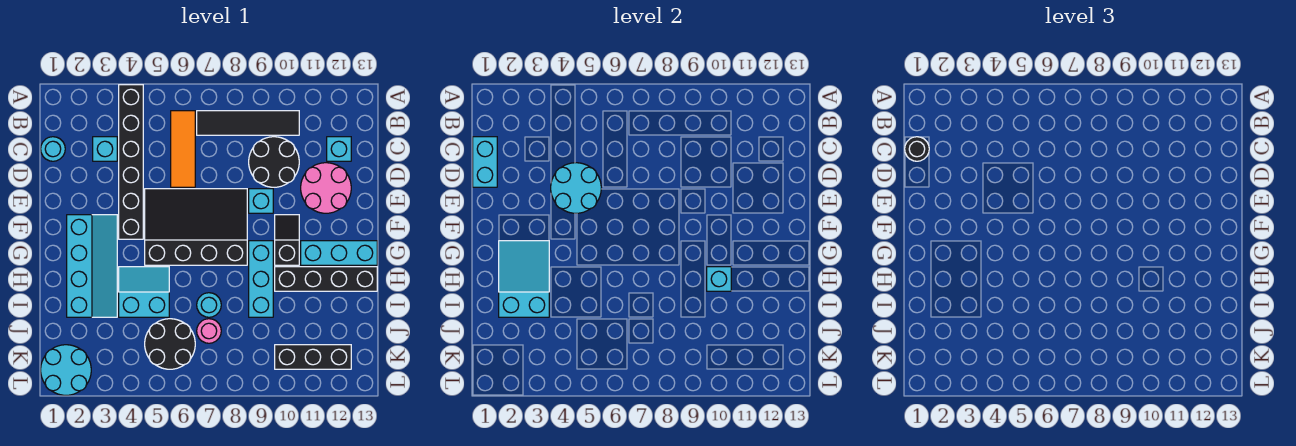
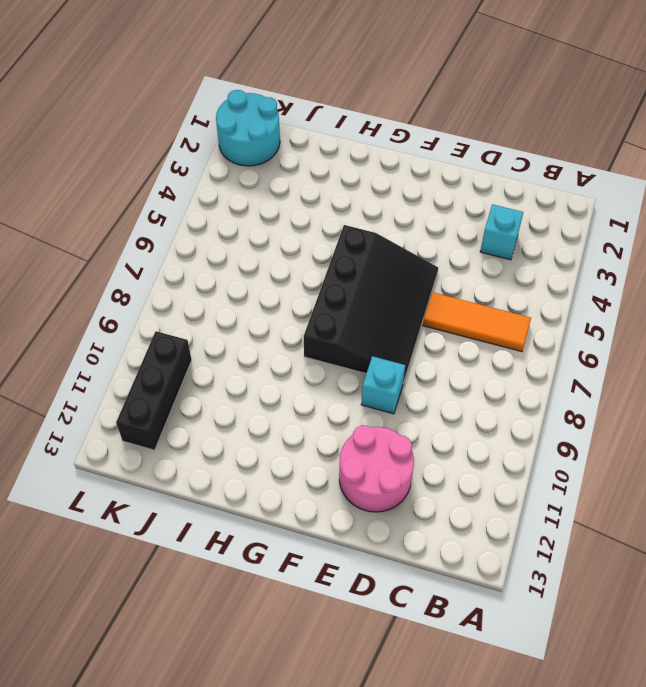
none -> black brick A4:F4 level 1
none -> black tile B7:B10 level 1
none -> cyan round brick C1 level 1

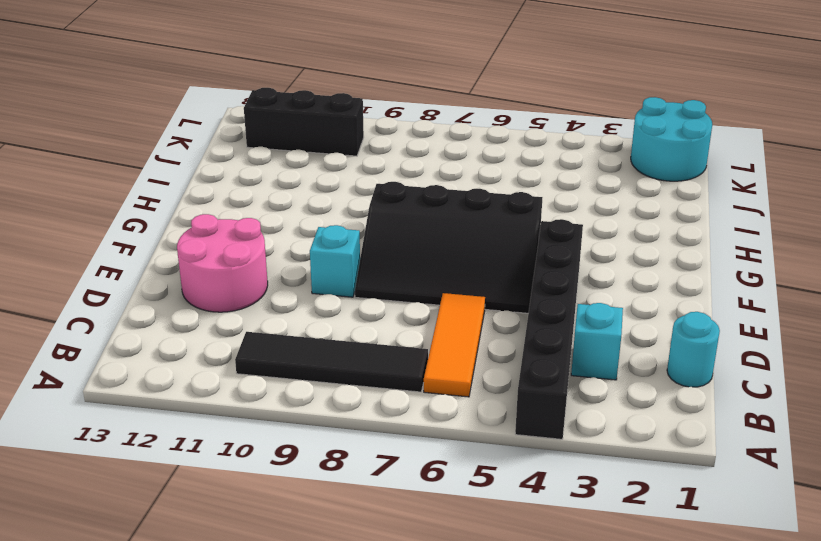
none -> black round brick C9:D10 level 1
none -> cyan brick C12 level 1
none -> cyan slope F2:I3 level 1 top 2

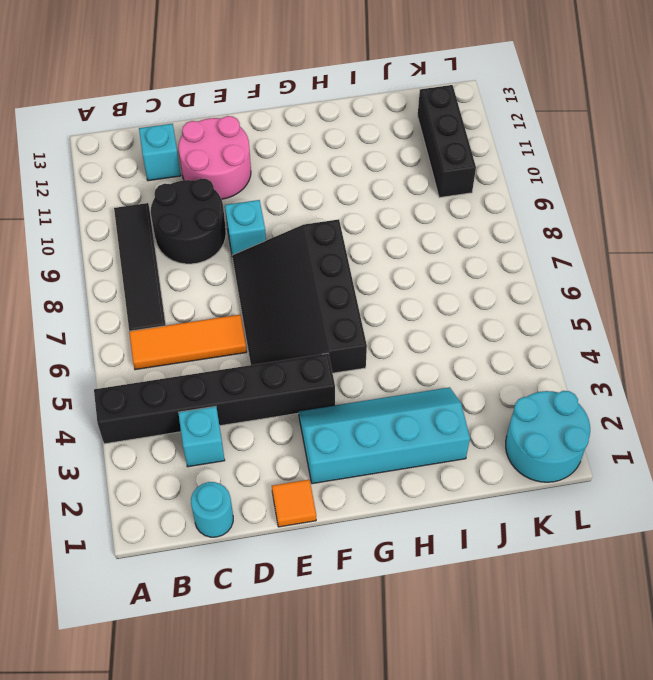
orange tile E1 level 1 -> none
none -> black slope F10:G10 level 1 top G
none -> cyan brick G9:I9 level 1
none -> cyan brick G11:G13 level 1

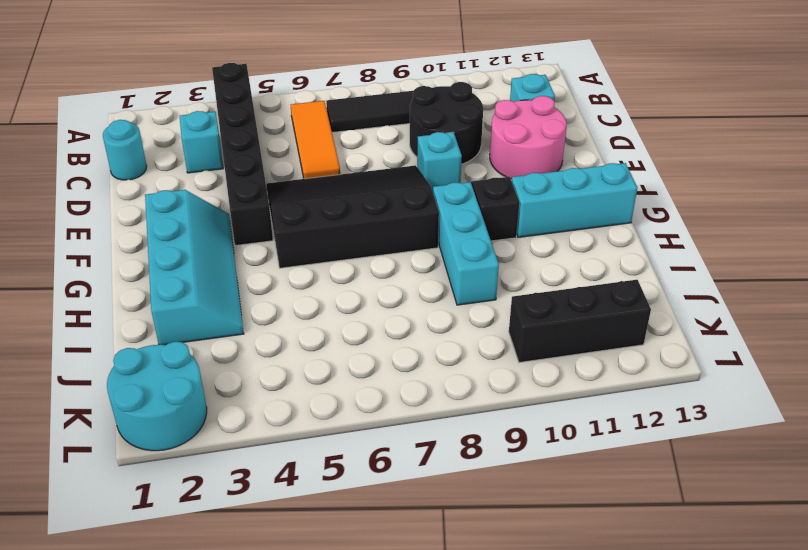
none -> cyan slope H4:I5 level 1 top I
none -> black brick H10:H13 level 1
none -> cyan round brick I7 level 1

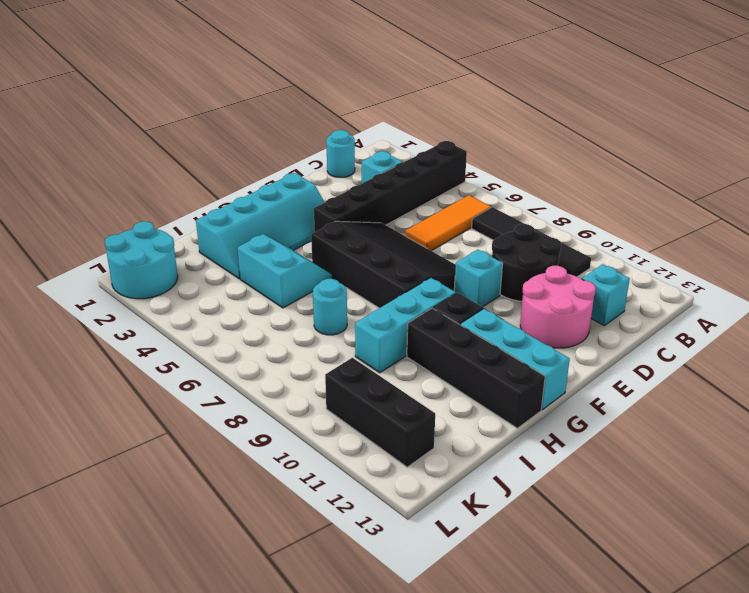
none -> black round brick J5:K6 level 1
none -> pink round brick J7 level 1
none -> cyan brick C1:D1 level 2

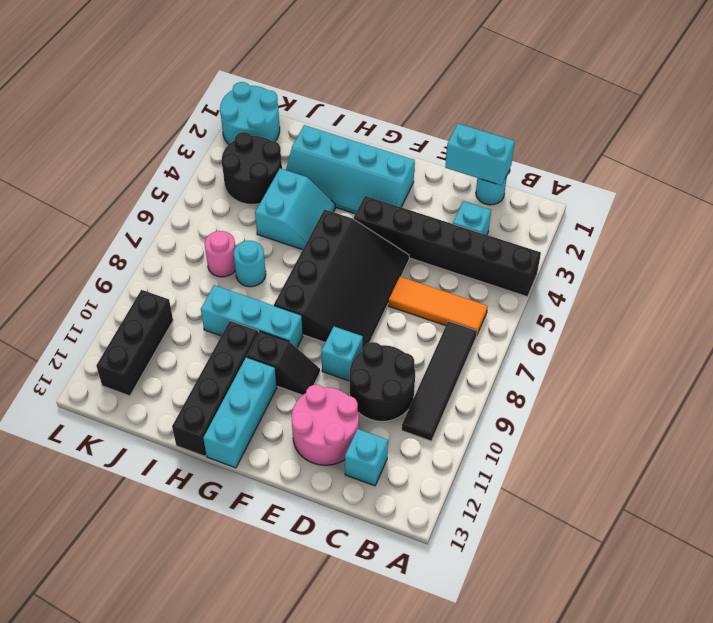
black round brick J3:K4 level 1 -> black round brick J5:K6 level 1
none -> cyan round brick D4:E5 level 2
none -> cyan slope G2:I3 level 2 top I
none -> cyan brick H10 level 2

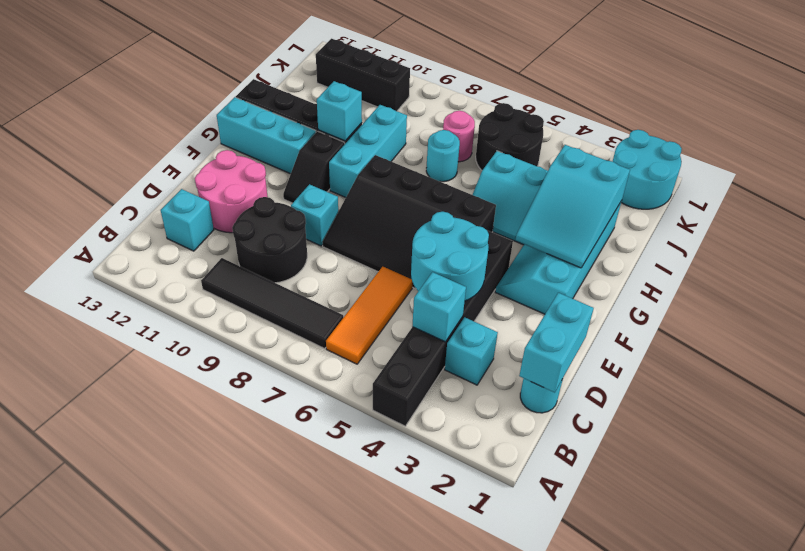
cyan brick C4 level 2 -> none
none -> black round brick C1 level 3

